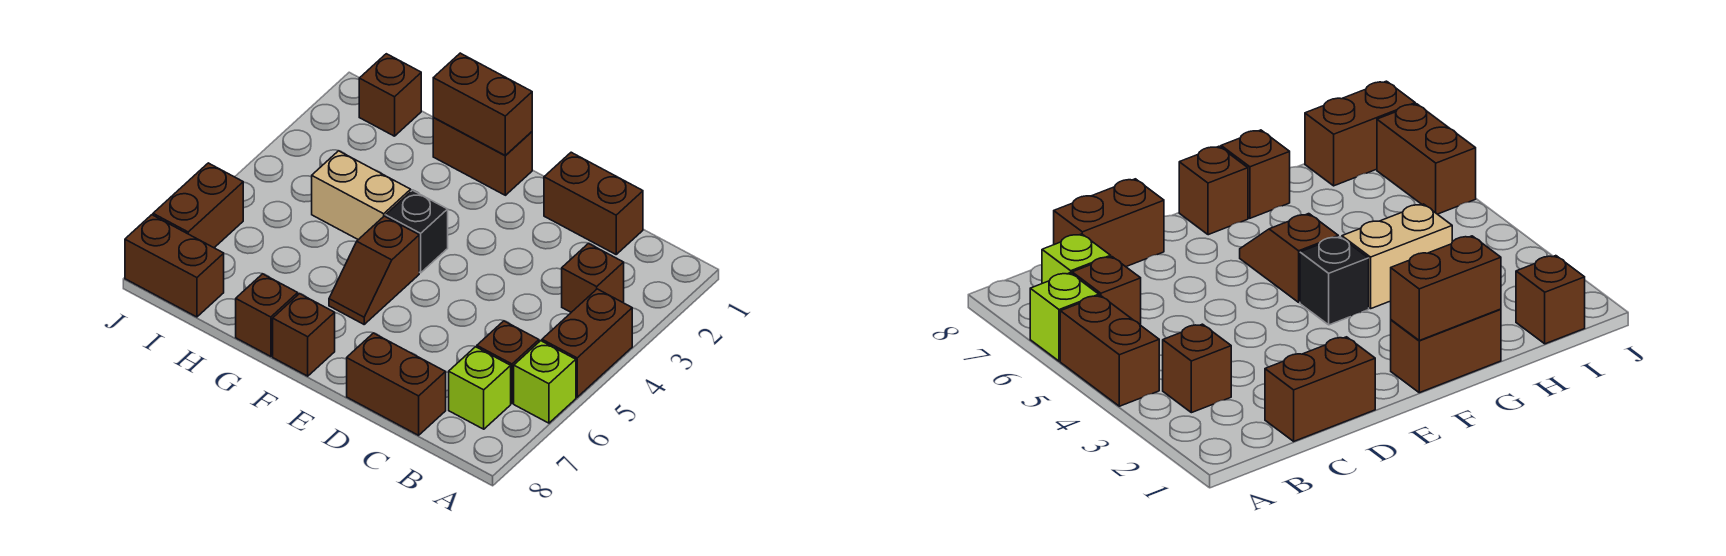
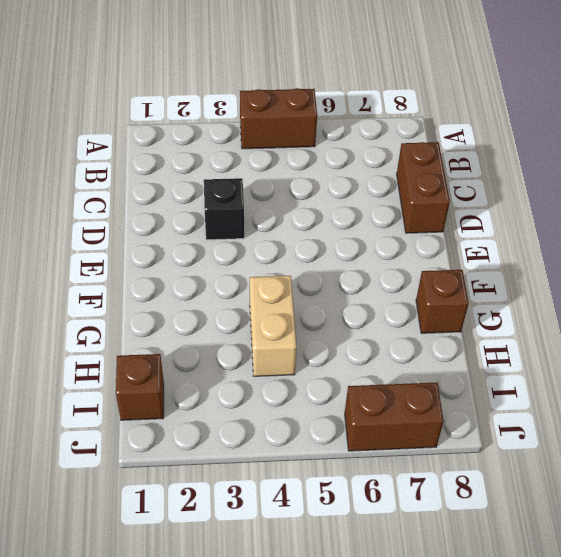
black brick D3 level 1 -> black brick F4 level 1
none -> lime brick A6 level 1
none -> brown brick B3 level 1
none -> brown brick B6 level 1

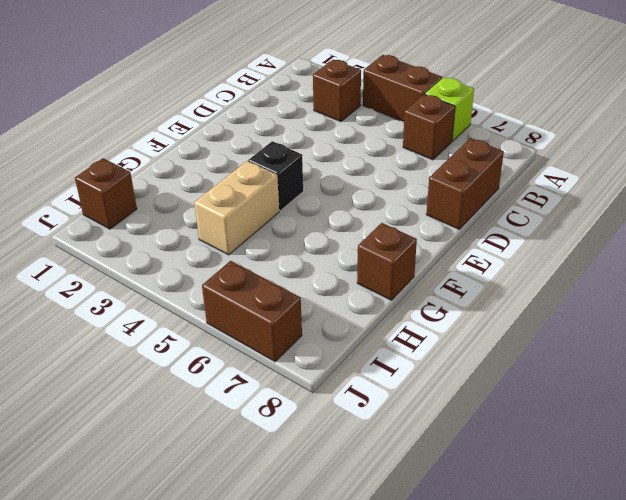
none -> lime brick B7 level 1
none -> brown brick C1:D1 level 1
none -> brown brick F1:G1 level 1

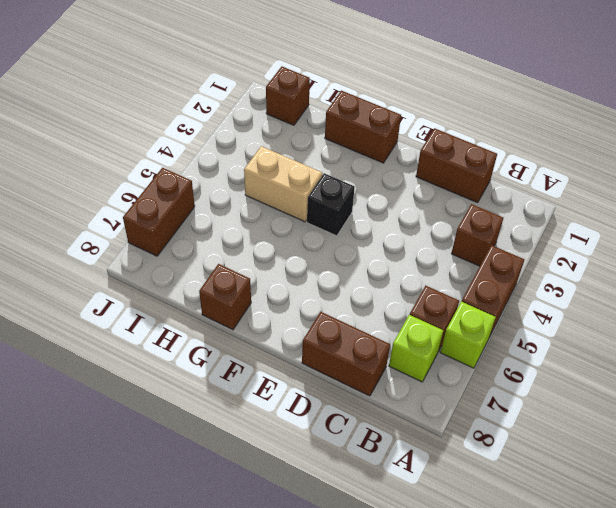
none -> brown slope F5:F6 level 1 top 5
none -> brown brick F8 level 1
none -> brown brick I8:J8 level 1

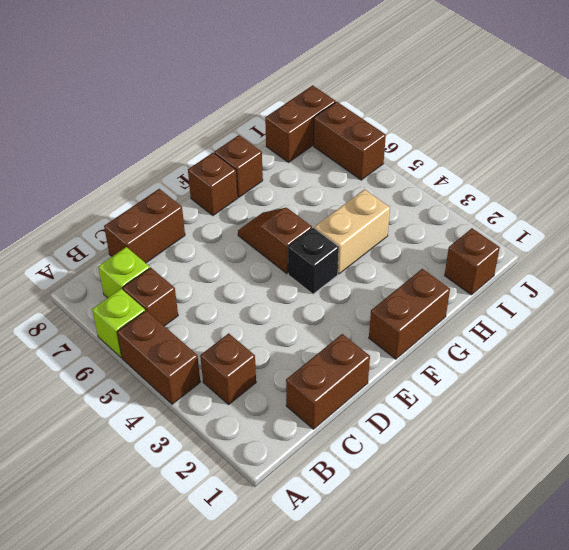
none -> brown brick F1:G1 level 2

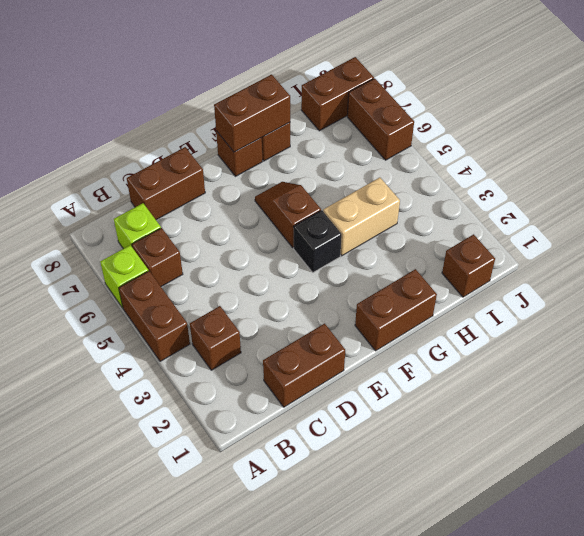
brown brick F8:G8 level 2 -> brown brick F1:G1 level 2

